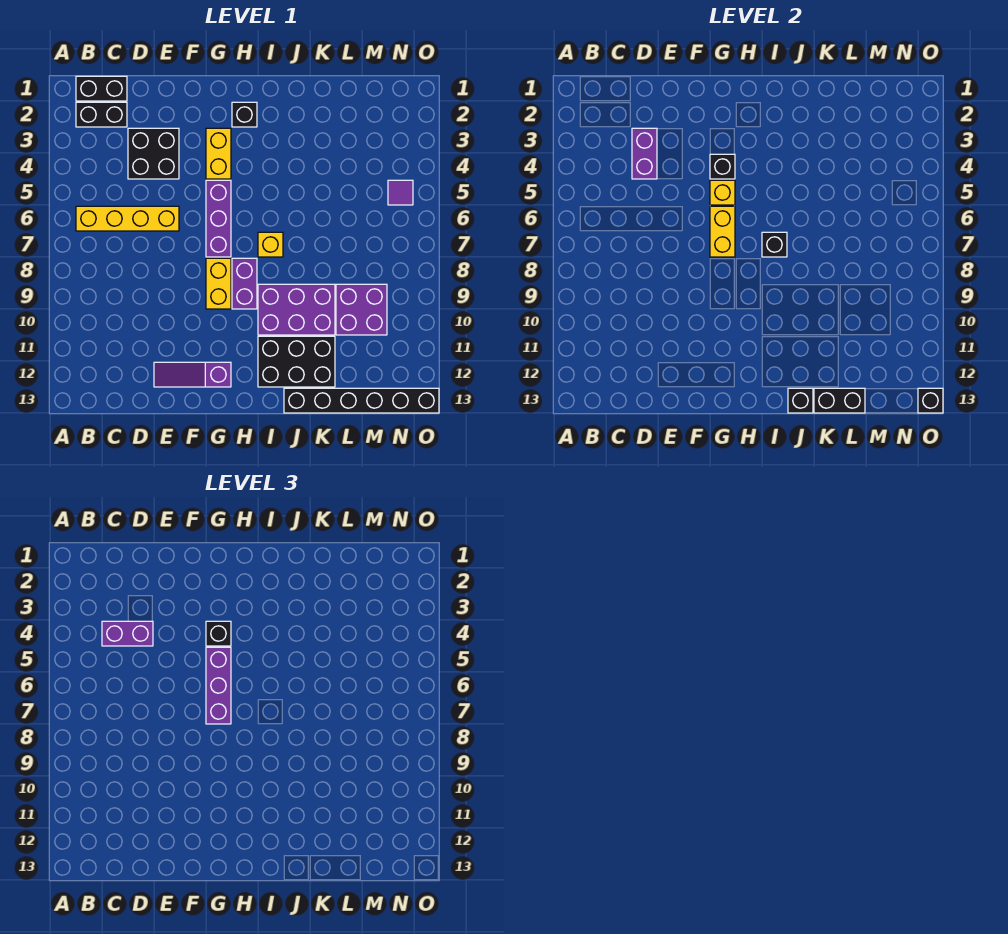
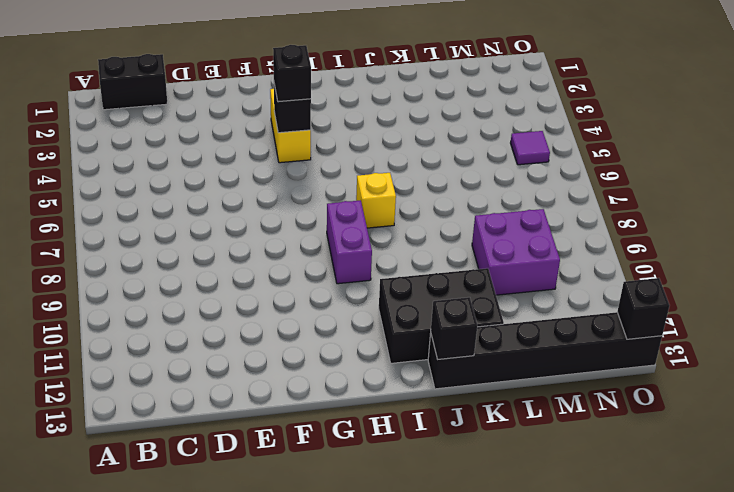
none -> black brick B2:C2 level 1
none -> yellow brick B6:E6 level 1
none -> black brick D3:E4 level 1

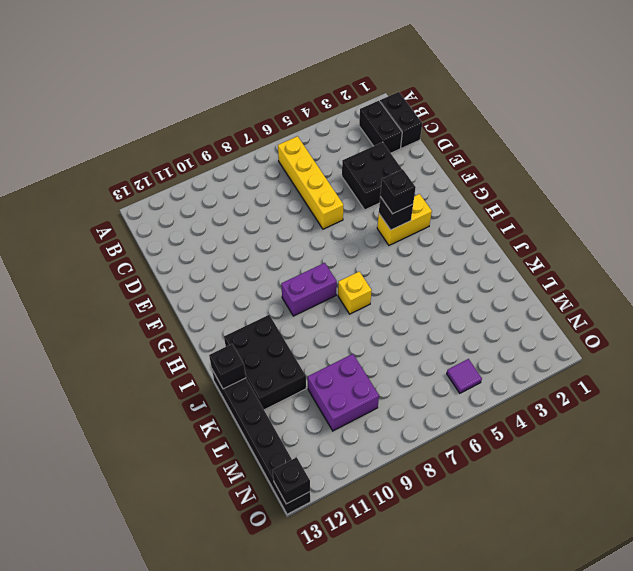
none -> purple slope E12:G12 level 1 top G
none -> purple brick G5:G7 level 1
none -> yellow brick G8:G9 level 1

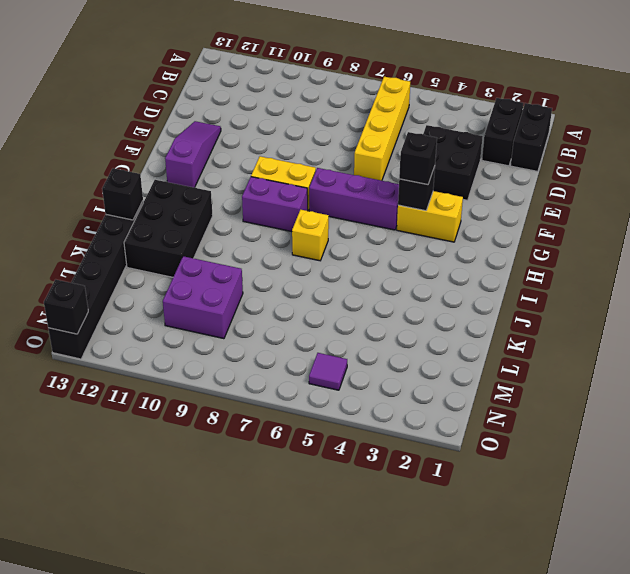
none -> black brick H2 level 1
none -> purple brick I9:K10 level 1
none -> purple brick D3:D4 level 2

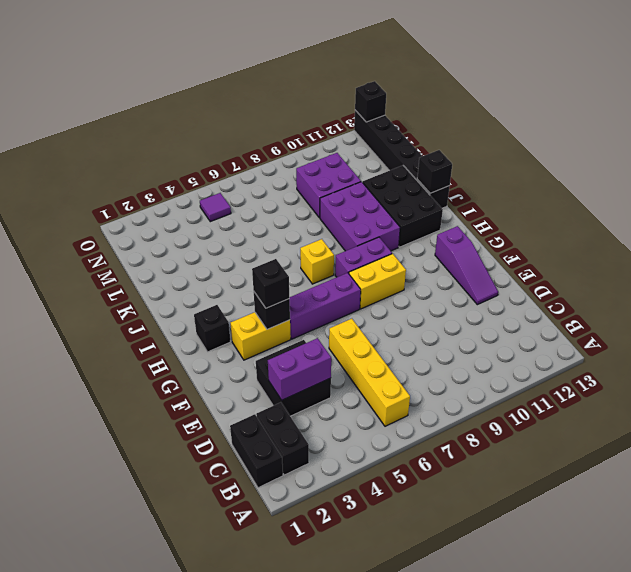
none -> yellow brick G5 level 2
none -> yellow brick G6:G7 level 2
none -> black brick I7 level 2

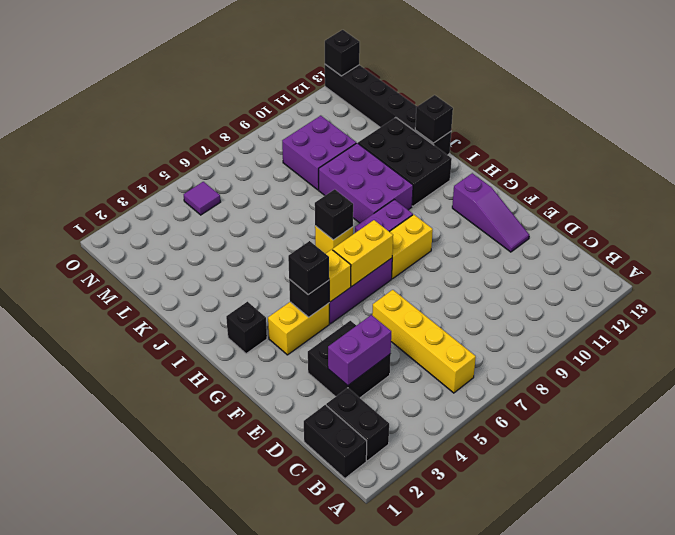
none -> black brick K13:L13 level 2
none -> purple brick C4:D4 level 3
none -> purple brick G5:G7 level 3

